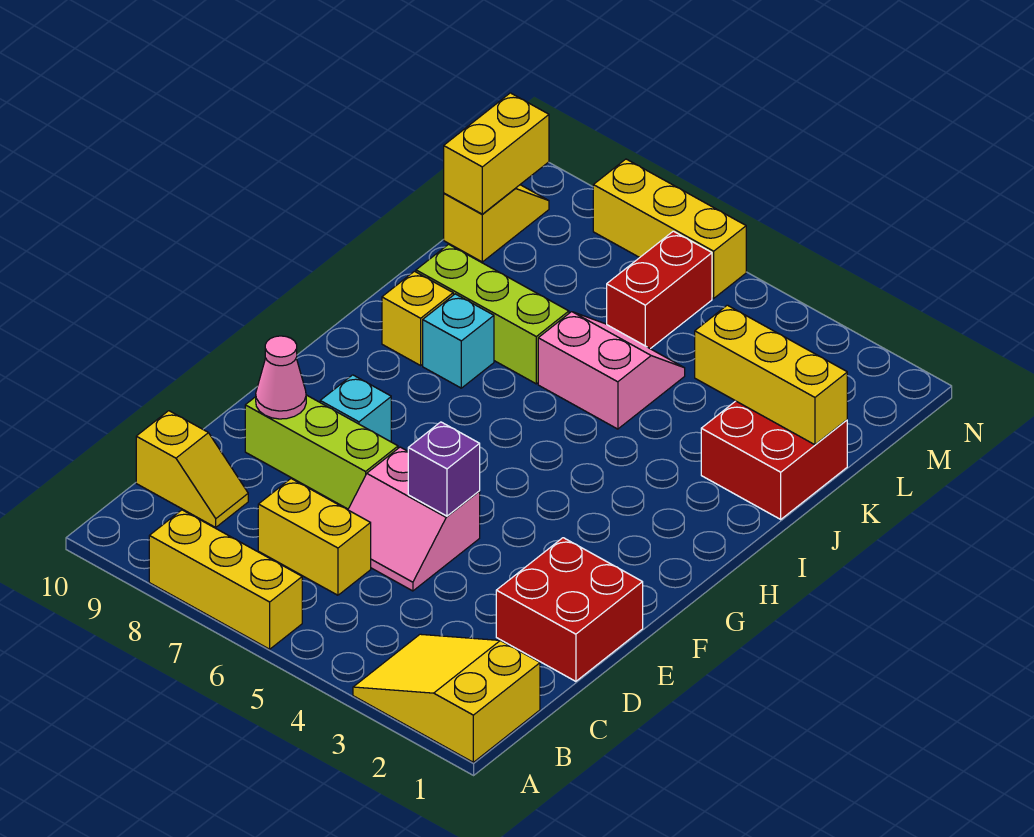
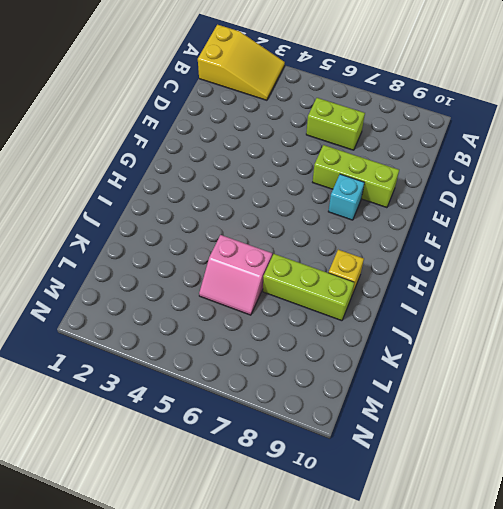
lime brick C6:C7 level 1 -> yellow brick C6:C7 level 1
none -> yellow brick A6:A8 level 1
none -> yellow slope C9:C10 level 1 top 10
none -> red brick D1:E2 level 1

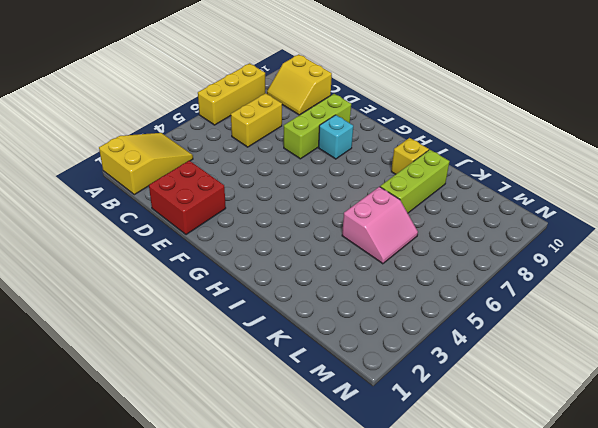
yellow slope B9:C10 level 1 top 10 -> yellow slope C9:C10 level 1 top 10
none -> pink slope D5:E6 level 1 top E
none -> cyan brick I8 level 1
none -> red brick J1:K2 level 1

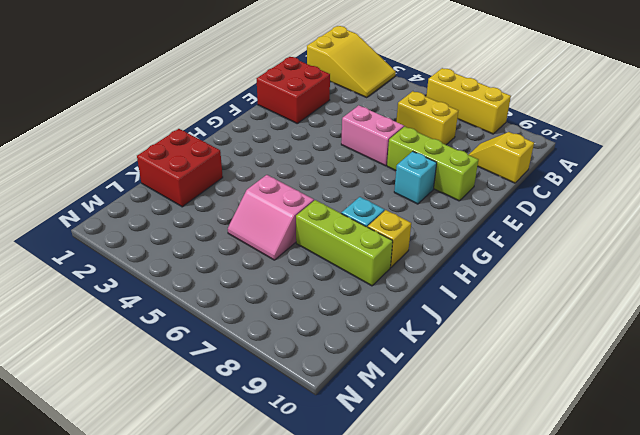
none -> red brick L6:M6 level 1
none -> yellow slope L10:M10 level 1 top L
none -> yellow brick N6:N8 level 1

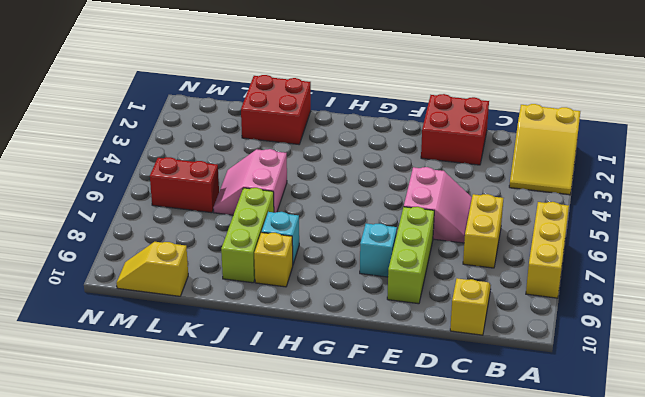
none -> yellow brick N6:N8 level 1
none -> purple brick E5 level 2
none -> pink cone E9 level 2

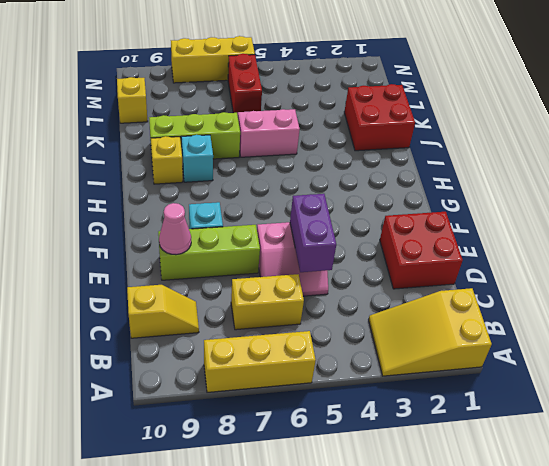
purple brick D5:E5 level 2 -> purple brick E5 level 2
none -> yellow brick K1:K3 level 2
none -> yellow brick L10:M10 level 2

